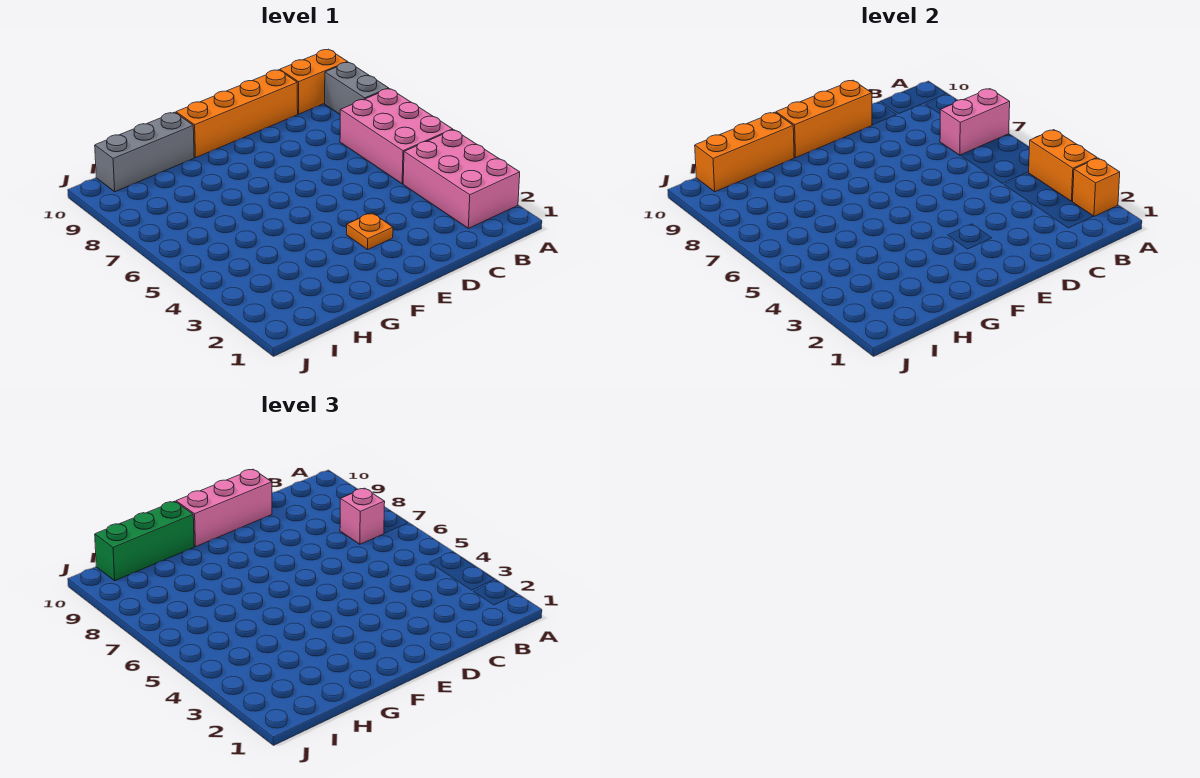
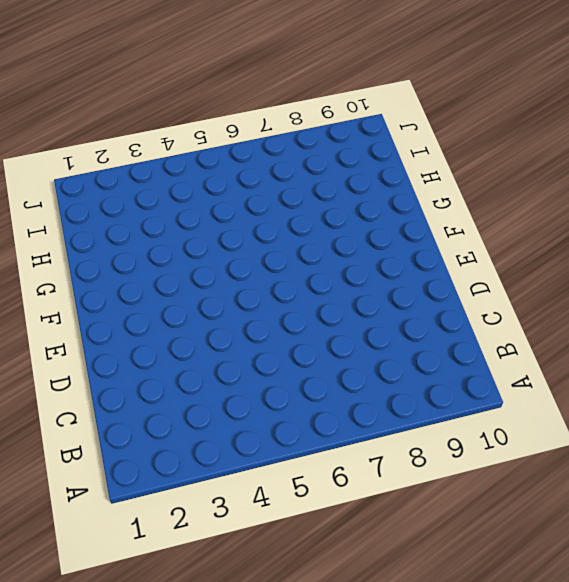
none -> pink brick A2:B4 level 1
none -> pink brick A5:B7 level 1
none -> grey brick A8:A9 level 1

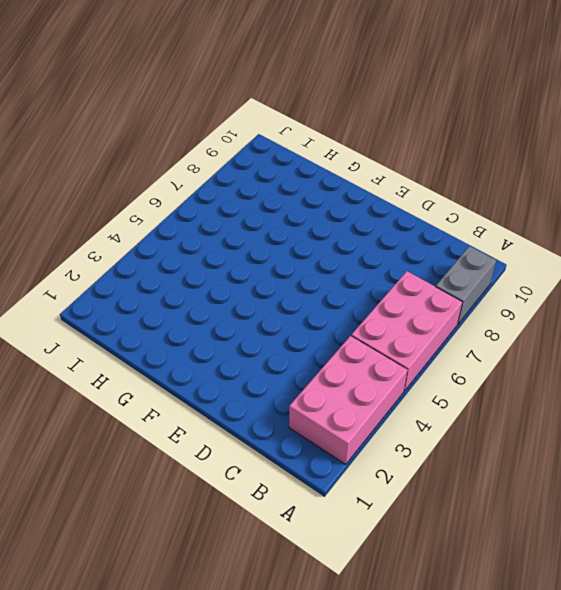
none -> orange brick A10:B10 level 1
none -> orange brick C10:F10 level 1
none -> orange plate E3 level 1

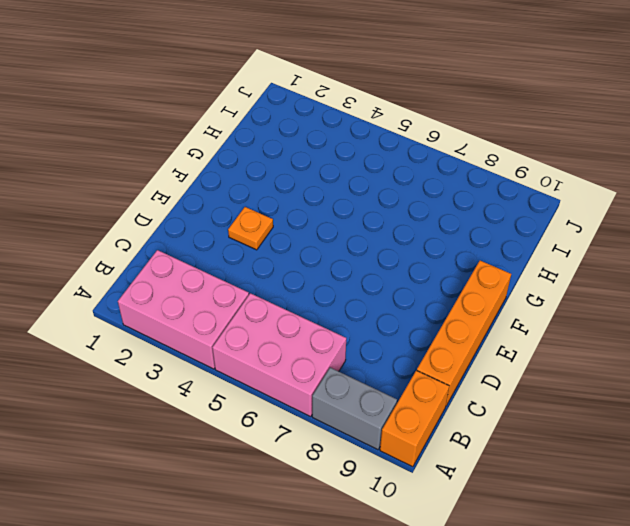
none -> grey brick G10:I10 level 1
none -> orange brick A2 level 2
none -> orange brick A3:A4 level 2

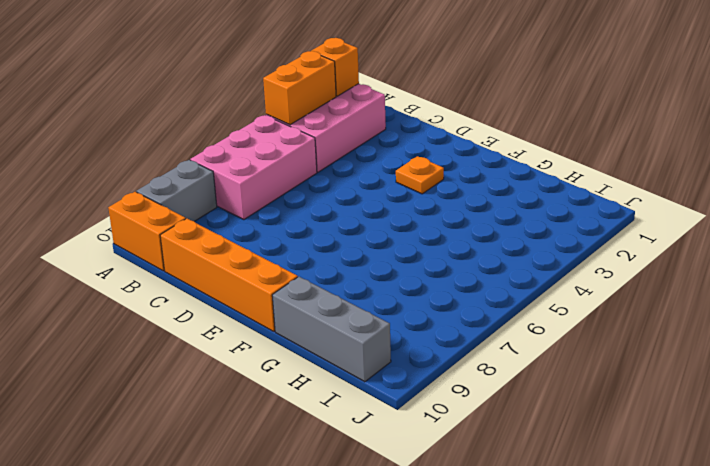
none -> pink brick A7:B7 level 2
none -> orange brick D10:F10 level 2
none -> orange brick G10:I10 level 2

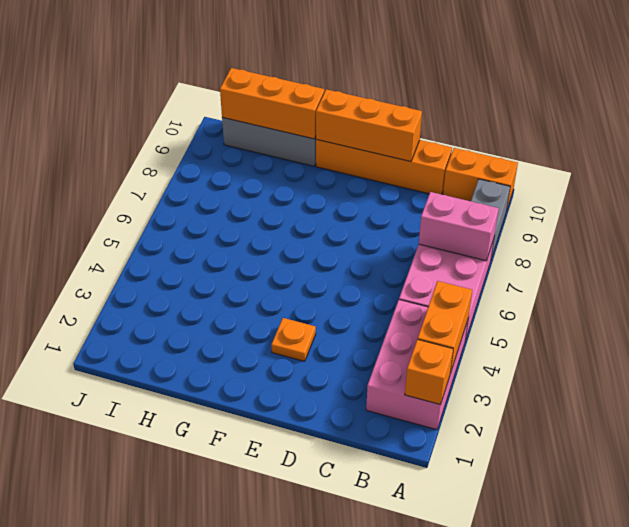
none -> pink brick B7 level 3
none -> pink brick D10:F10 level 3
none -> green brick G10:I10 level 3

